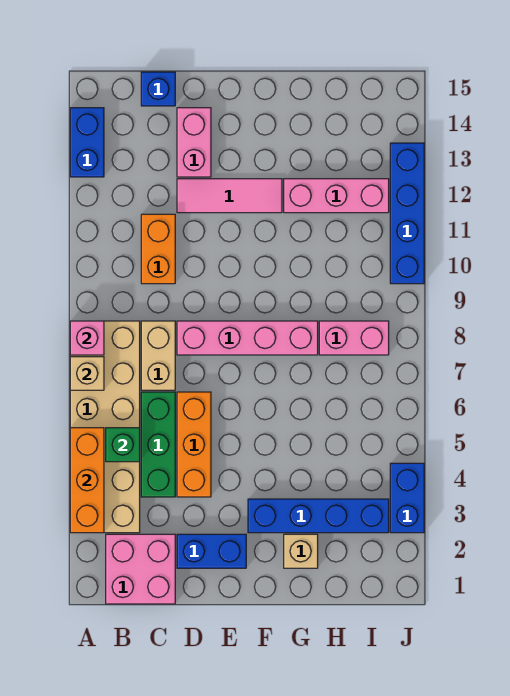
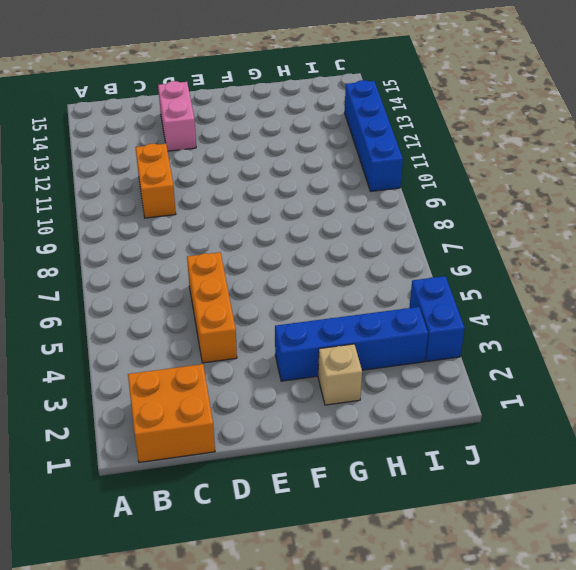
orange brick B1:C2 level 1 -> pink brick B1:C2 level 1
none -> tan brick A3:B8 level 1
none -> blue brick A13:A14 level 1
none -> green brick C4:C6 level 1

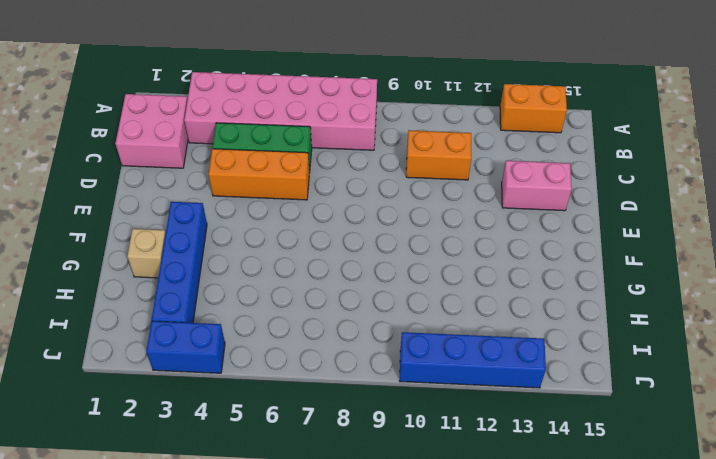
pink brick A3:B8 level 1 -> tan brick A3:B8 level 1
orange brick A13:A14 level 1 -> blue brick A13:A14 level 1
none -> tan brick C7:C8 level 1
none -> blue brick C15 level 1
none -> blue brick D2:E2 level 1

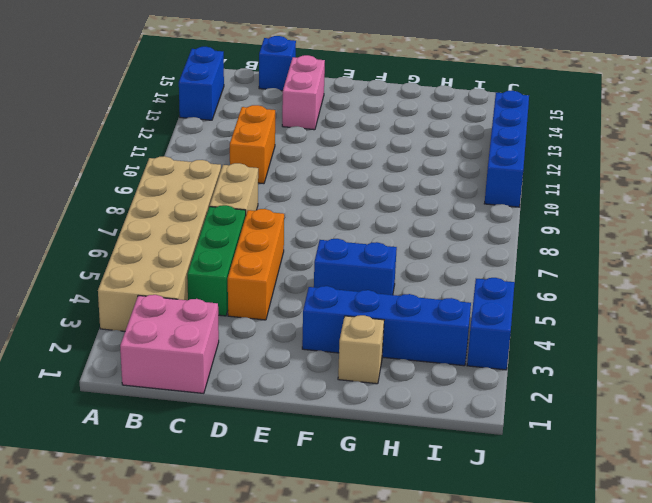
blue brick F5:G5 level 1 -> blue brick D2:E2 level 1
none -> pink brick D8:G8 level 1
none -> pink tile D12:F12 level 1
none -> pink brick G12:I12 level 1

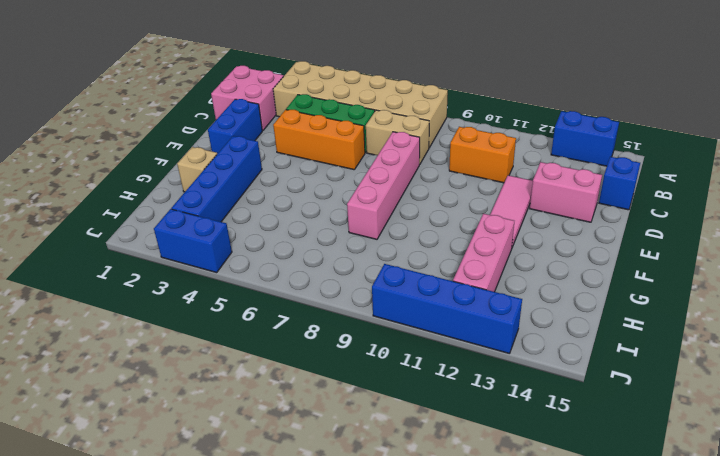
none -> pink brick H8:I8 level 1
none -> orange brick A3:A5 level 2
none -> tan brick A7 level 2

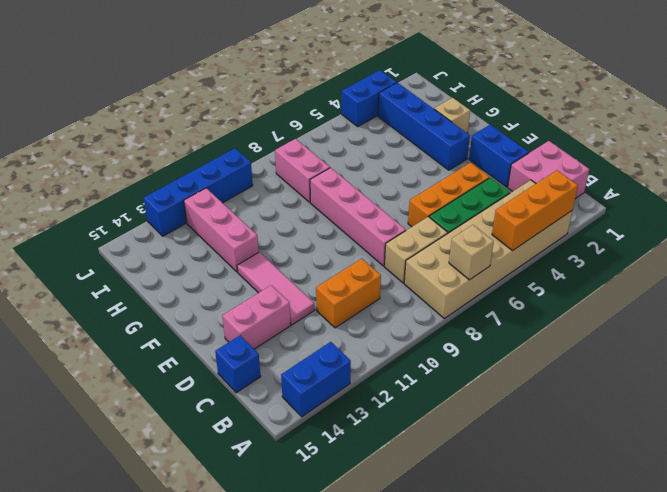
none -> pink brick A8 level 2
none -> green brick B5 level 2

